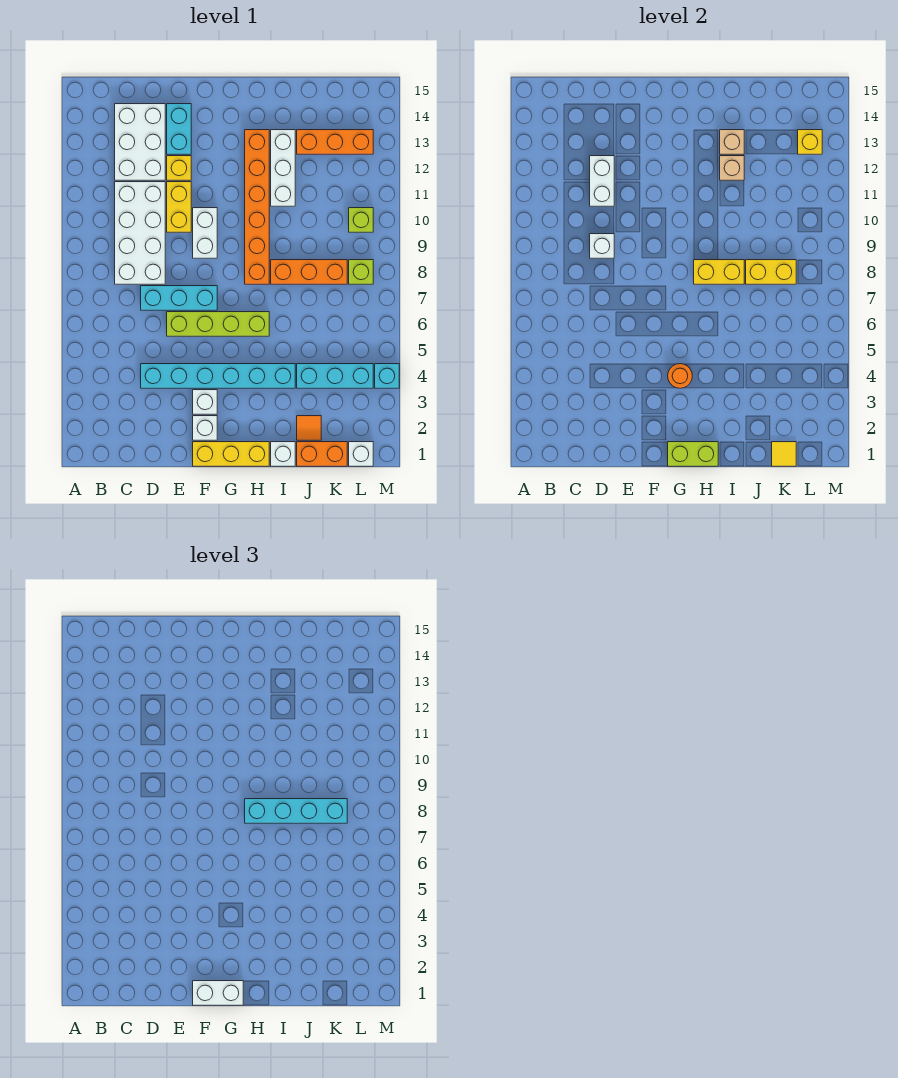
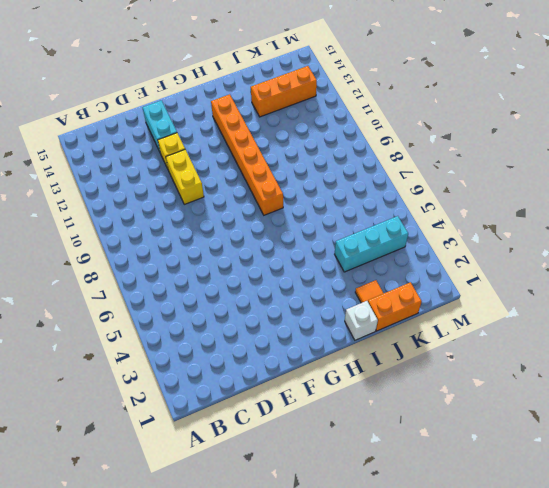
none -> white brick C8:D11 level 1
none -> white brick C12:D14 level 1
none -> cyan brick D4:I4 level 1
none -> cyan brick D7:F7 level 1

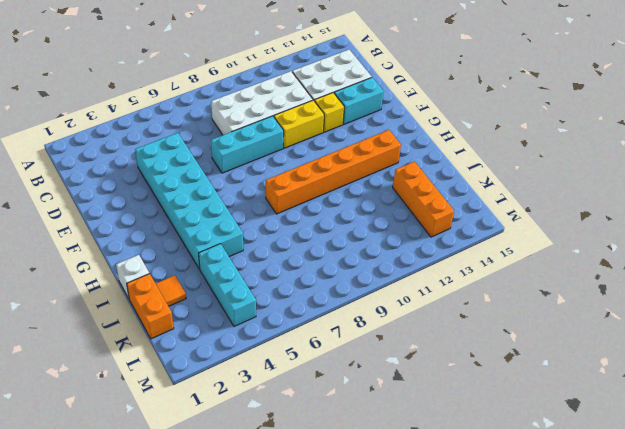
cyan brick D4:I5 level 1 -> cyan brick D4:I4 level 1
cyan brick E7:E9 level 1 -> cyan brick D7:F7 level 1
none -> lime brick E6:H6 level 1
none -> yellow brick F1:H1 level 1
none -> white brick F2 level 1
none -> white brick F3 level 1

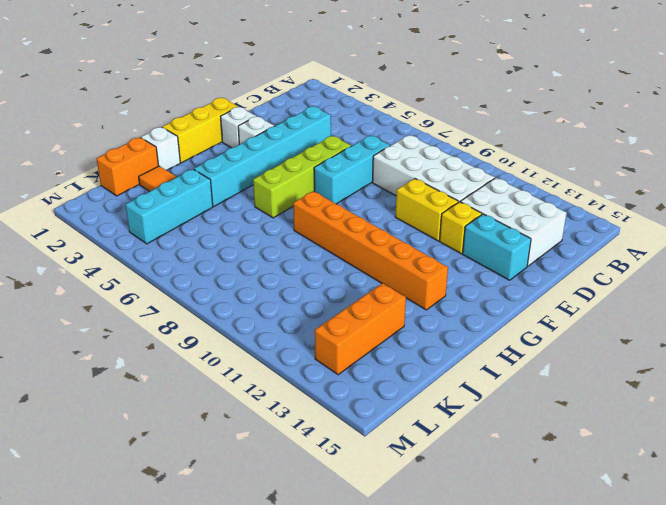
none -> white brick F9:F10 level 1
none -> orange brick I8:K8 level 1
none -> white brick I11:I13 level 1
none -> white brick L1 level 1

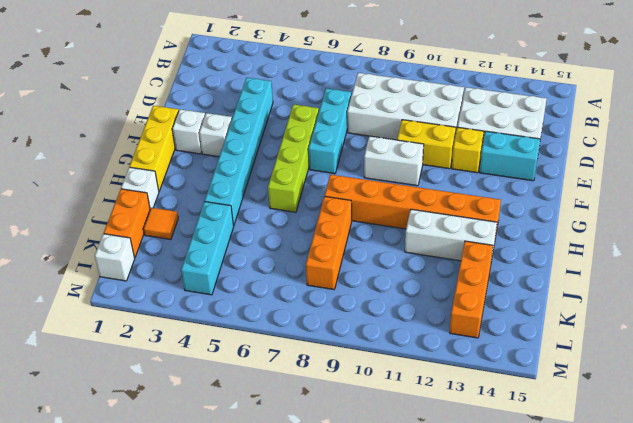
none -> lime brick L8 level 1
none -> lime brick L10 level 1
none -> cyan brick M4 level 1
none -> white brick D9 level 2

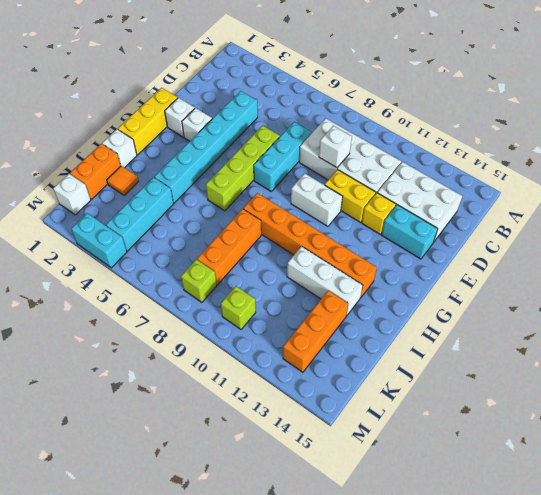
cyan brick M3:M4 level 1 -> cyan brick M4 level 1
none -> white brick D11:D12 level 2
none -> lime brick G1:H1 level 2
none -> orange round brick G4 level 2
none -> yellow brick H8:I8 level 2

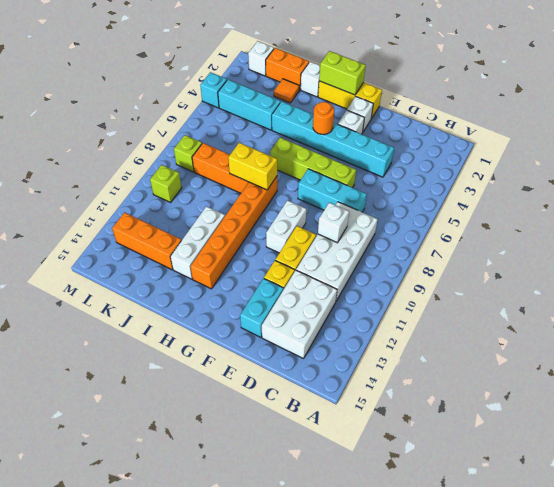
none -> white brick D11:D12 level 2
none -> tan brick I12 level 2
none -> tan brick I13 level 2
none -> yellow brick J8:K8 level 2

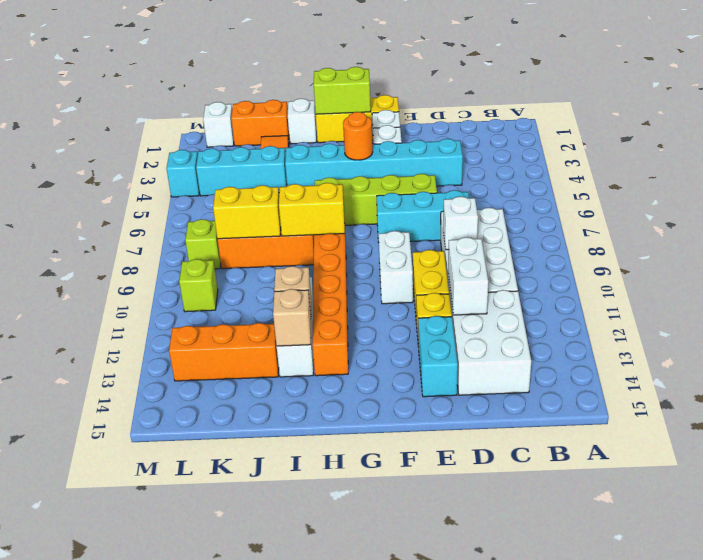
none -> yellow tile K1 level 2
none -> yellow brick L13 level 2
none -> white brick F1:G1 level 3
none -> cyan brick H8:K8 level 3

